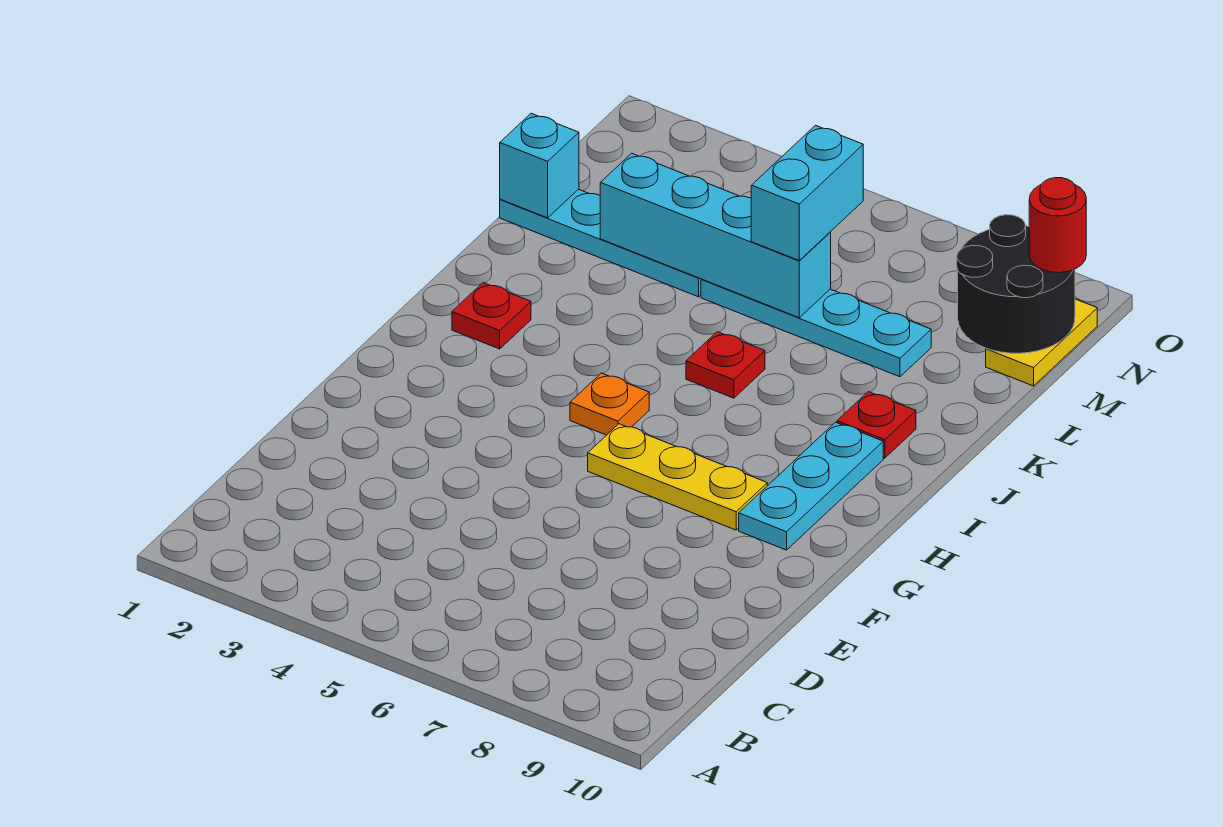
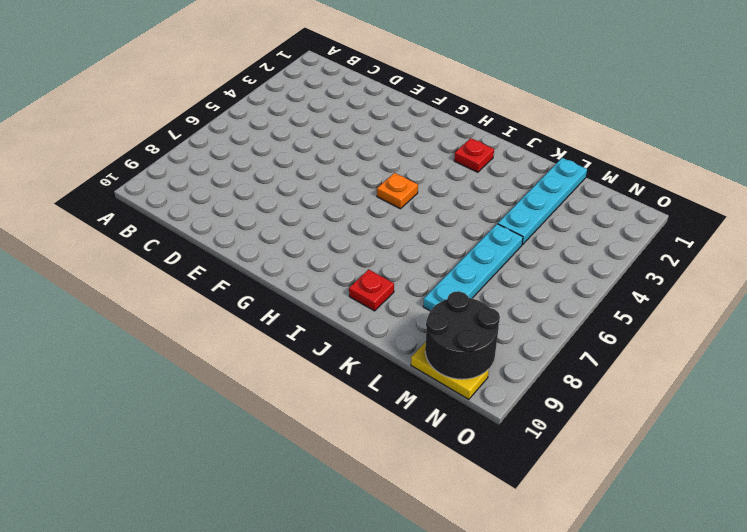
none -> yellow plate G6:G8 level 1
none -> cyan plate G9:I9 level 1
none -> red plate J6 level 1

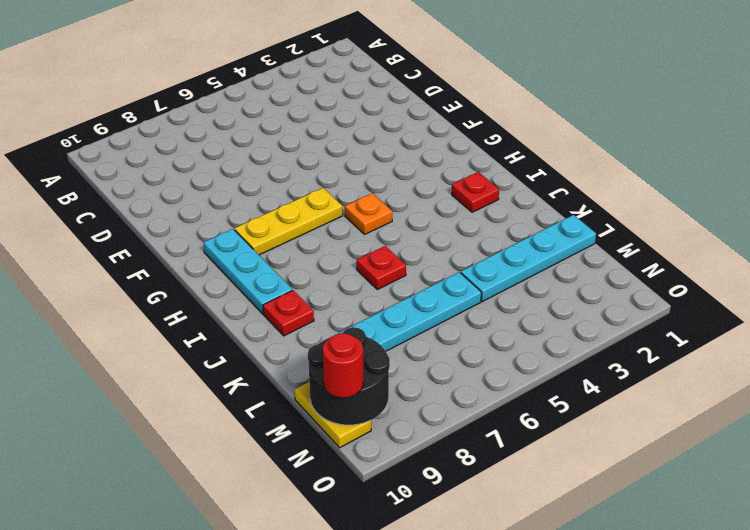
none -> cyan brick L1 level 2
none -> cyan brick L3:L6 level 2
none -> cyan brick L6:M6 level 3

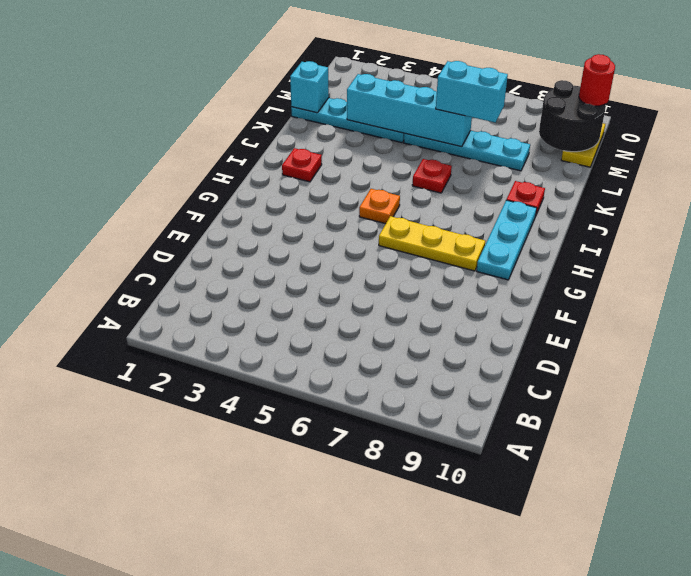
cyan brick L6:L7 level 3 -> cyan brick L6:M6 level 3

